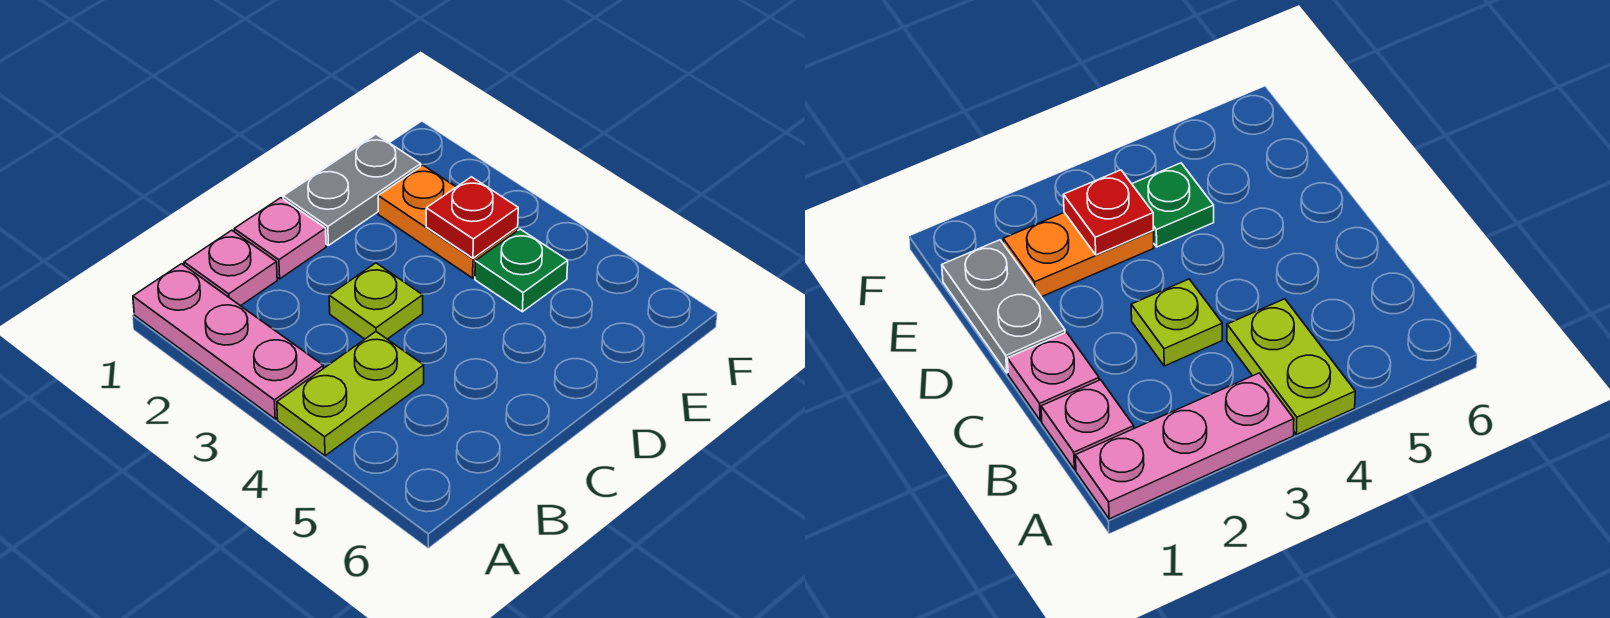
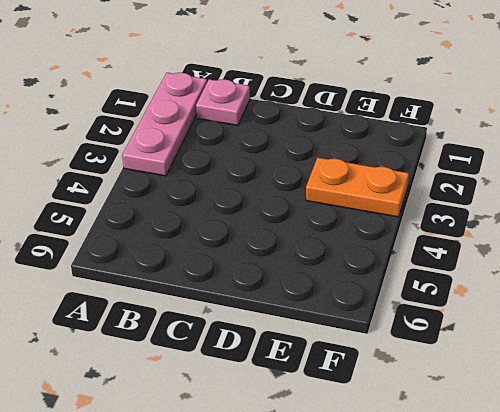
orange plate E3:F3 level 1 -> orange plate E2:E3 level 1
none -> lime plate A4:B4 level 1
none -> pink plate C1 level 1

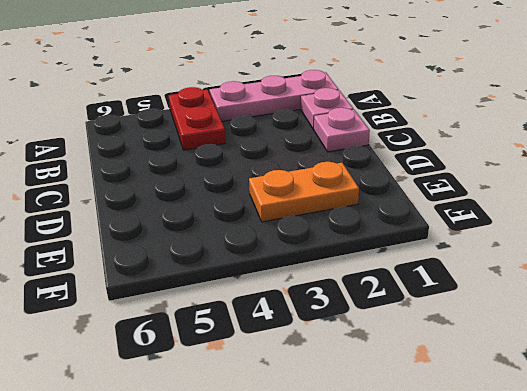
red plate A4:B4 level 1 -> lime plate A4:B4 level 1
none -> lime plate C3 level 1
none -> grey plate D1:E1 level 1

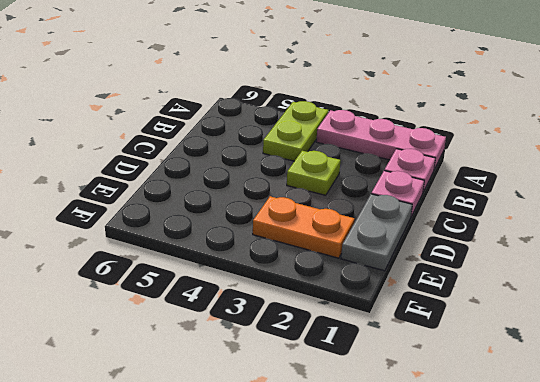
none -> green plate E4 level 1
none -> red plate E3 level 2

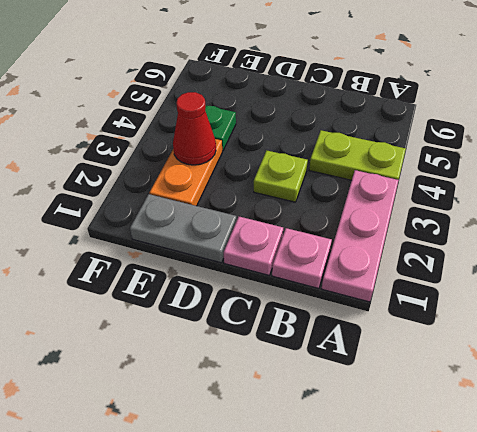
red cone E3 level 2 -> red plate E3 level 2

